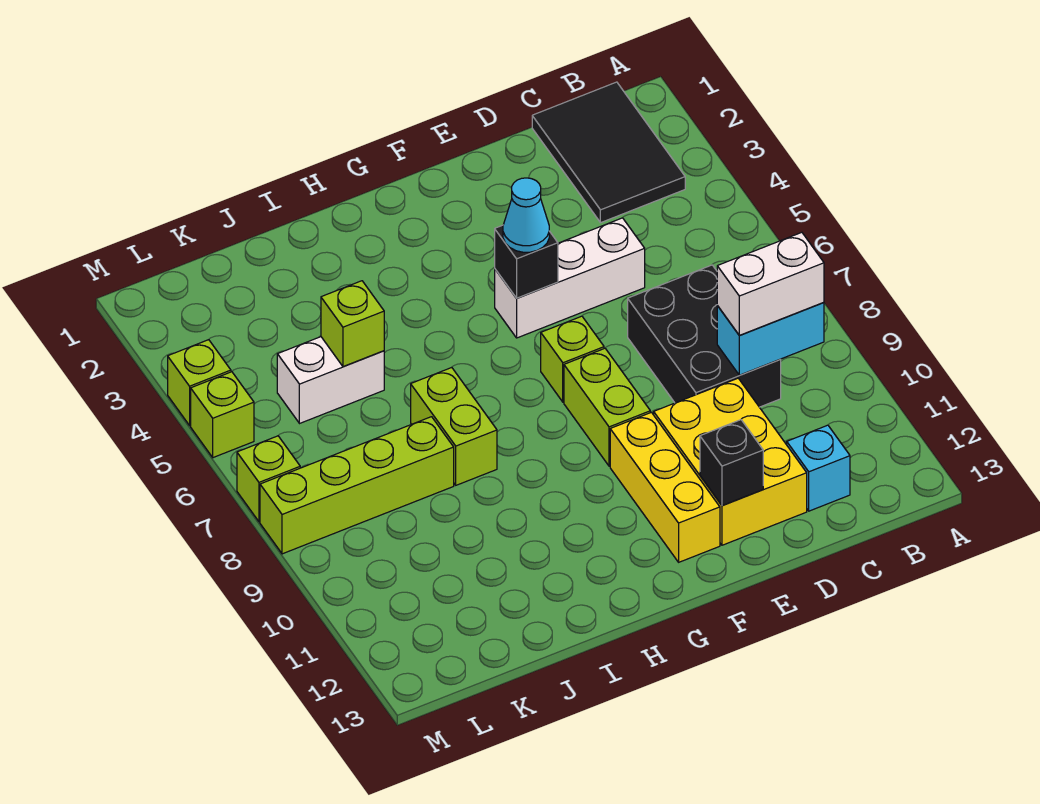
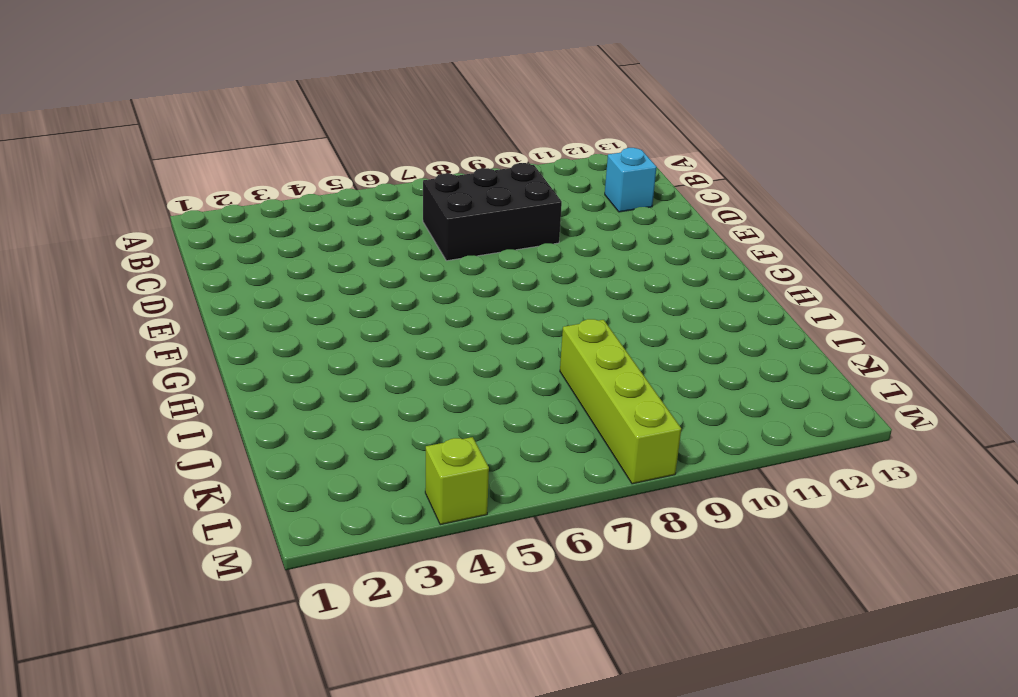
none -> black tile B1:C3 level 1
none -> white brick D5:F5 level 1
none -> yellow brick D10:E12 level 1

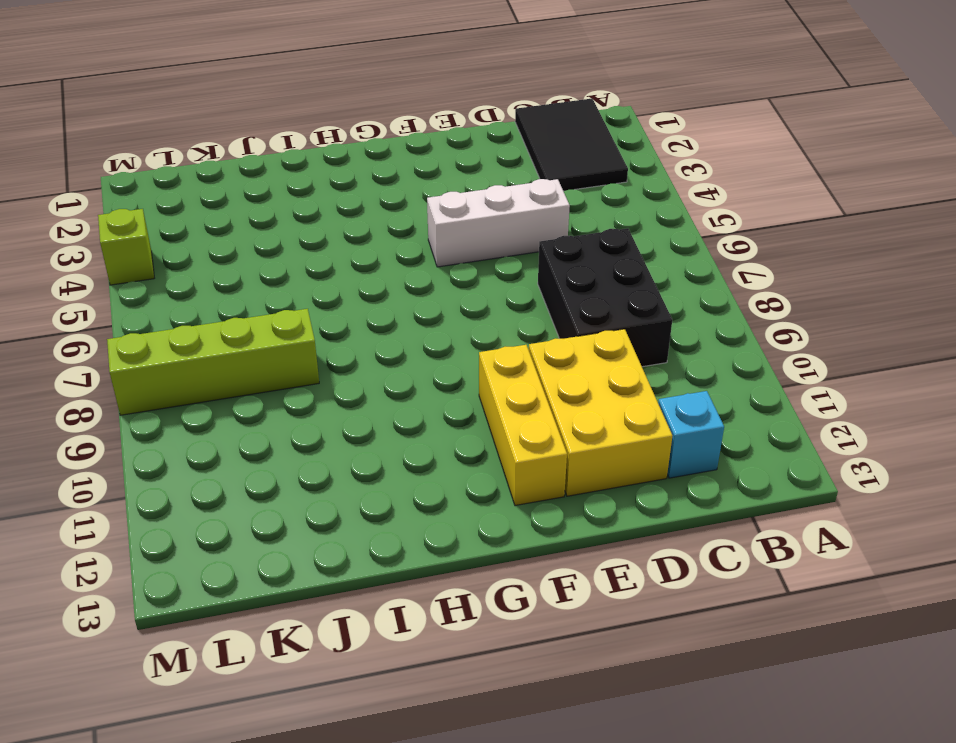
none -> lime brick F7 level 1
none -> lime brick F8:F9 level 1
none -> lime brick I7:I8 level 1

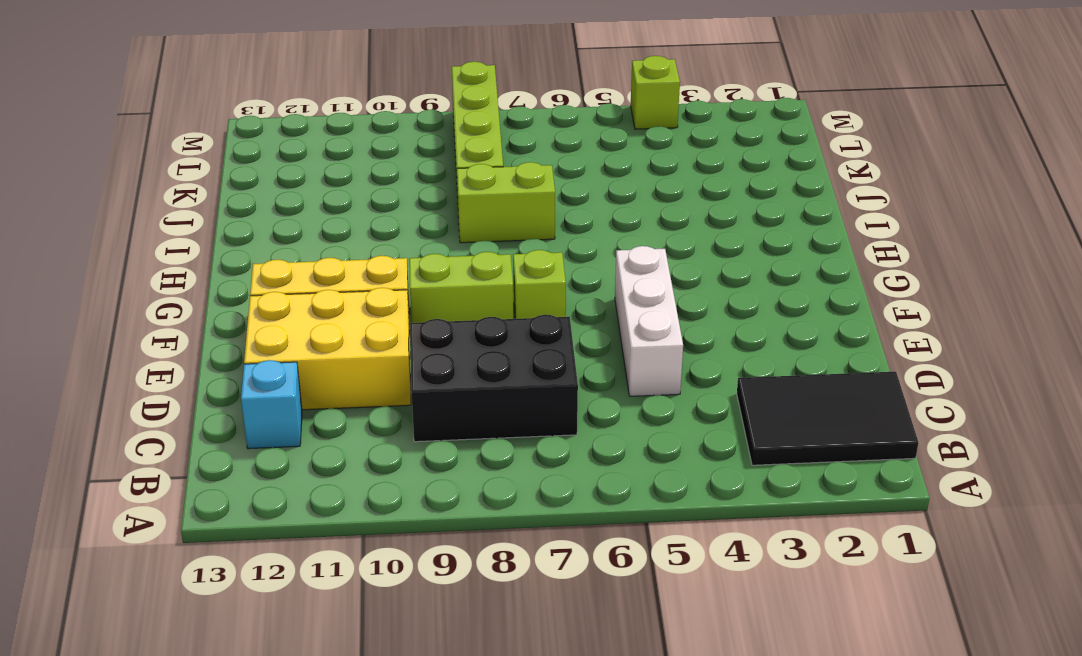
none -> white brick J5:K5 level 1
none -> lime brick M5 level 1
none -> lime brick M7 level 1

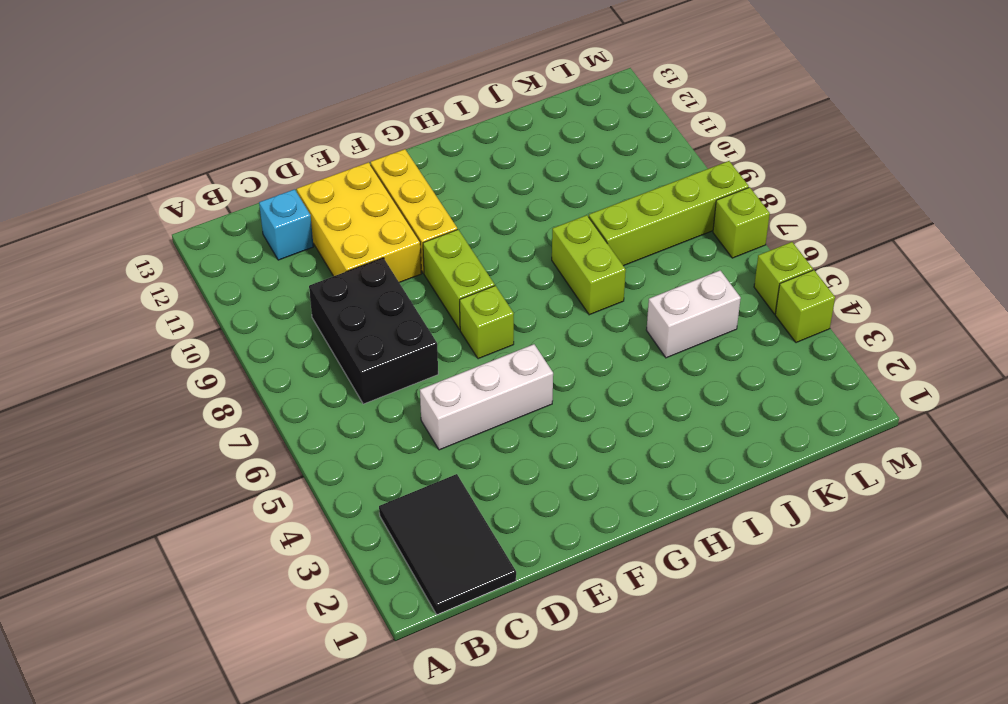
none -> cyan brick B9:C9 level 2
none -> black brick E12 level 2
none -> black brick F5 level 2

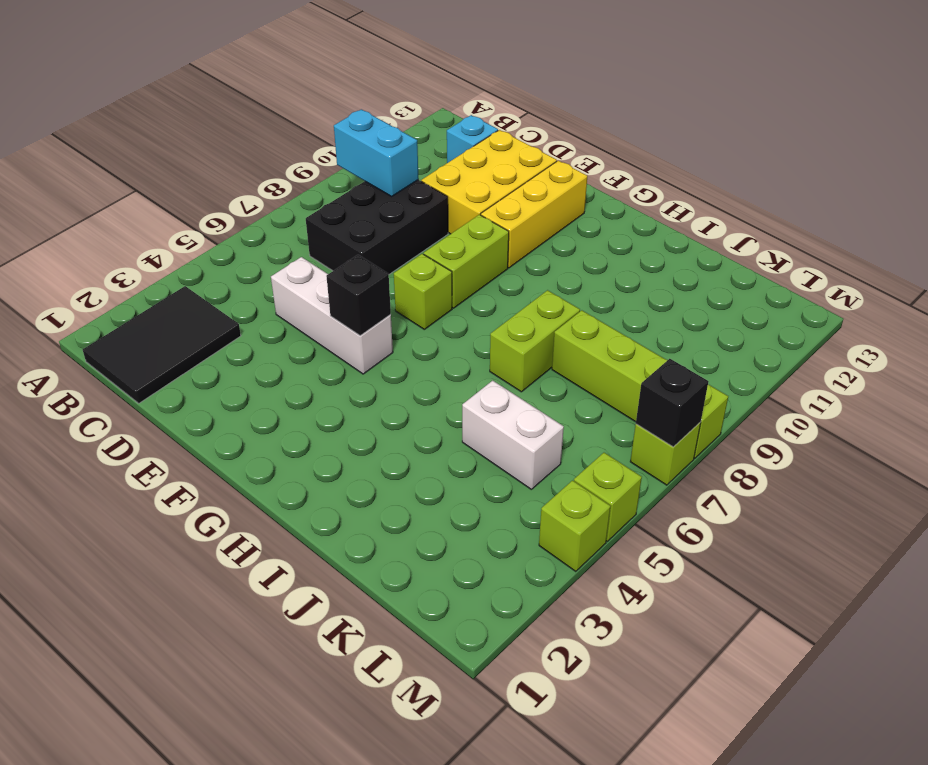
black brick M7 level 2 -> black brick E12 level 2
none -> lime brick J5 level 2
none -> white brick B9:C9 level 3
none -> cyan cone F5 level 3

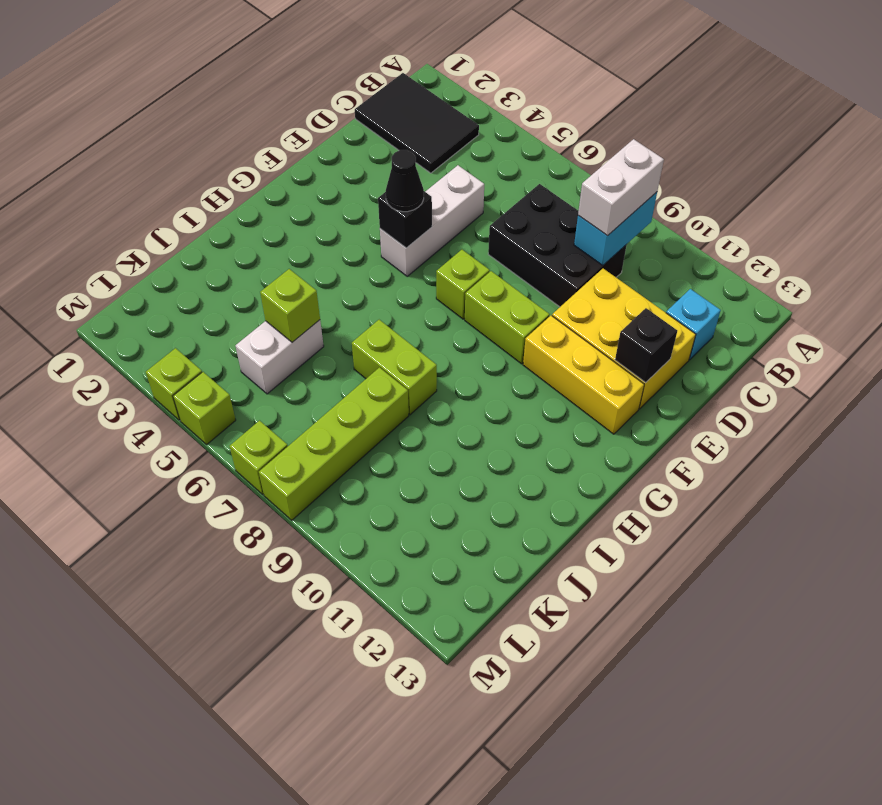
black cone F5 level 3 -> cyan cone F5 level 3

